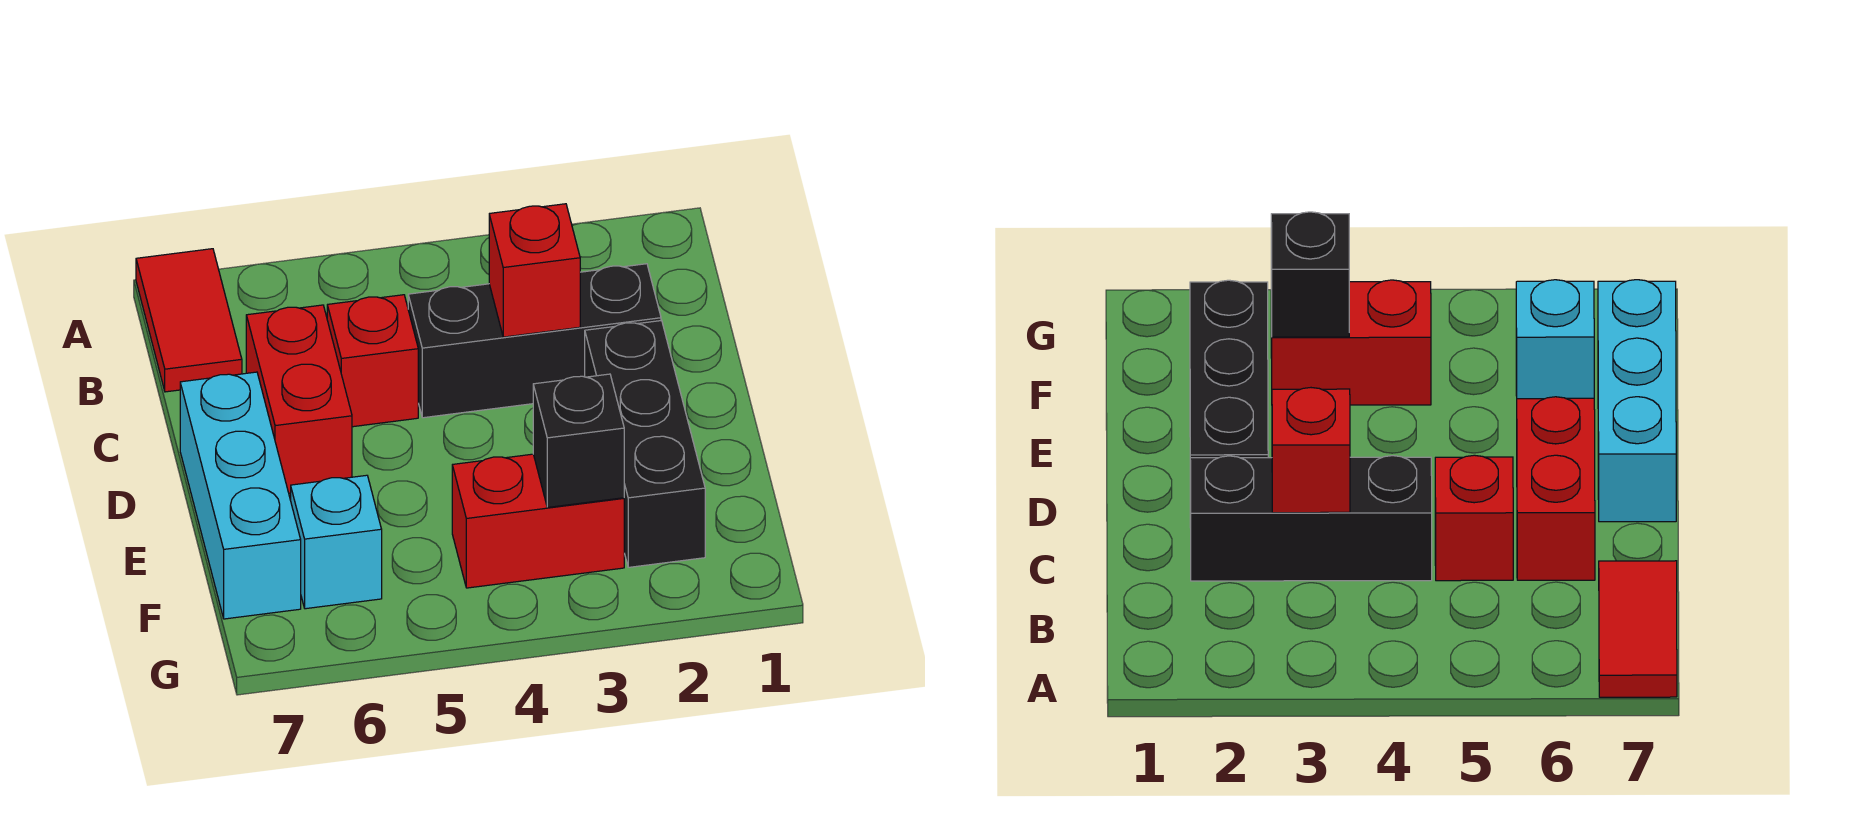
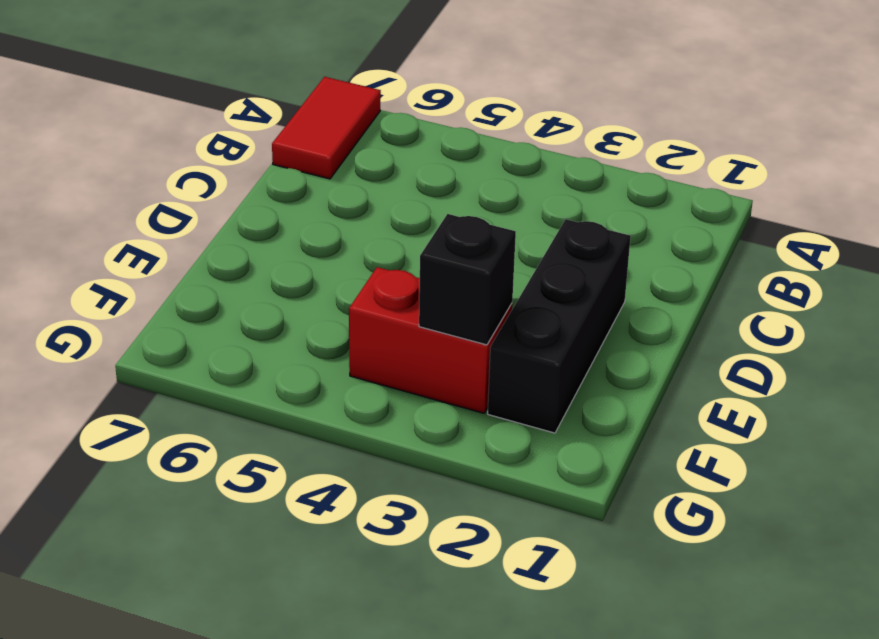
none -> black brick C2:C4 level 1
none -> red brick C5 level 1

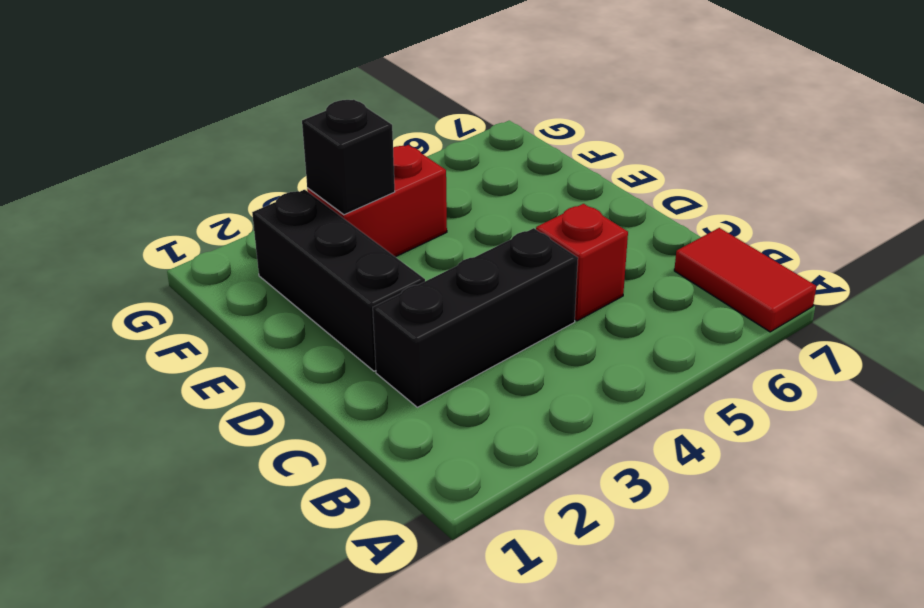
none -> red brick C6:D6 level 1
none -> cyan brick D7:F7 level 1

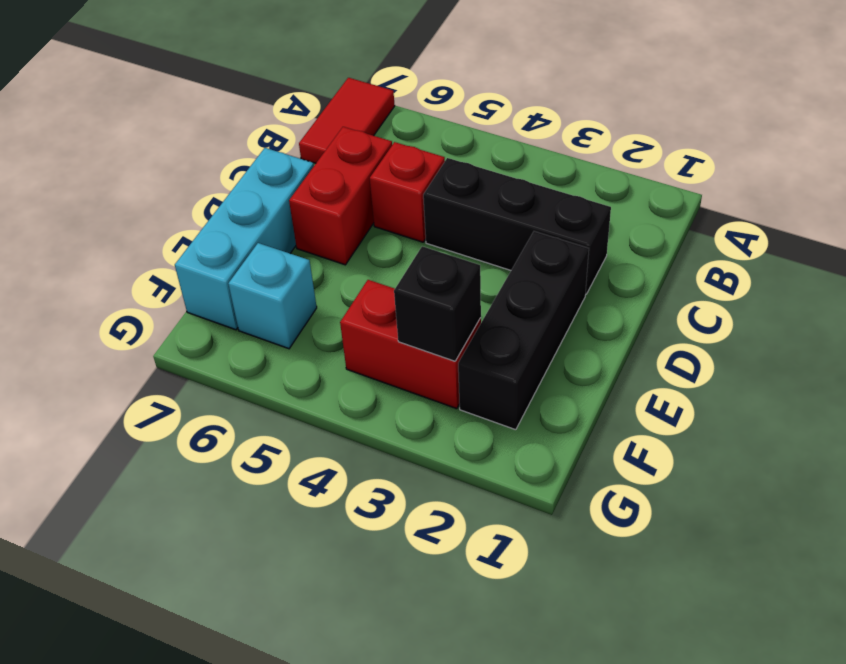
none -> red brick C3 level 2

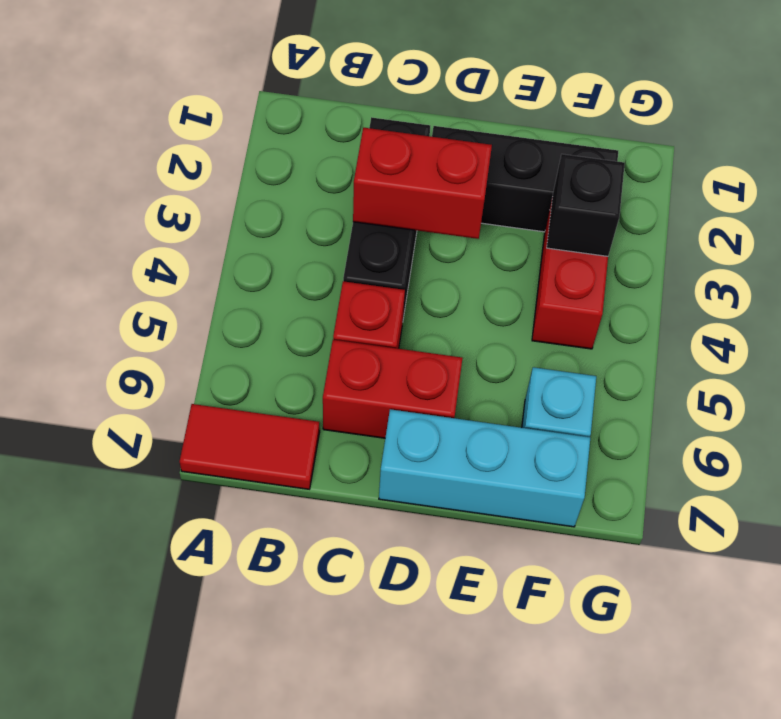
red brick C3:D3 level 2 -> red brick C3 level 2

